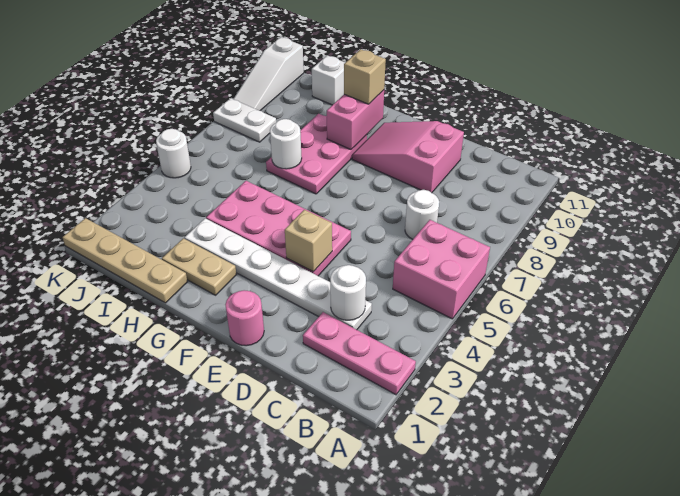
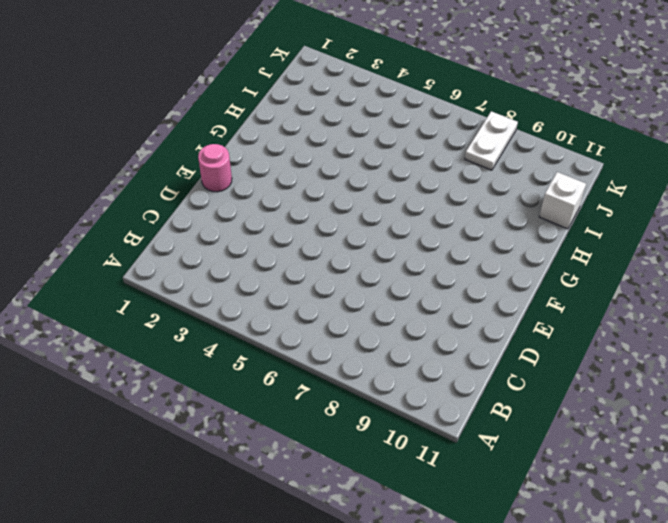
none -> pink plate A2:C2 level 1
none -> pink brick A5:B6 level 1
none -> white plate C3:H3 level 1

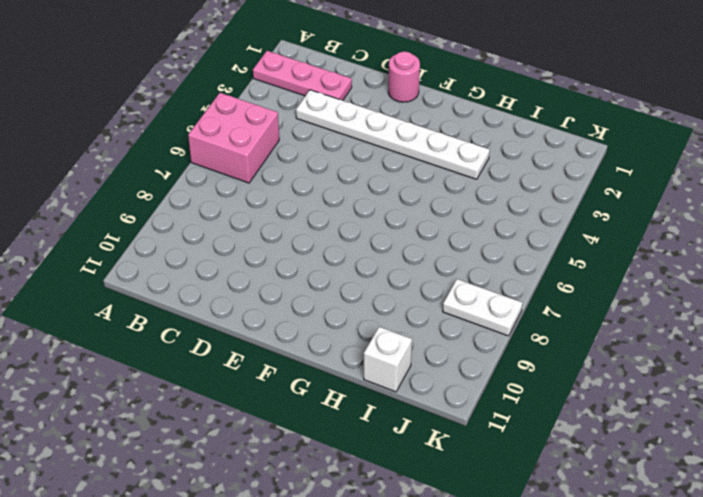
none -> white round brick C7 level 1
none -> pink slope D9:F10 level 1 top D
none -> pink plate E4:H5 level 1

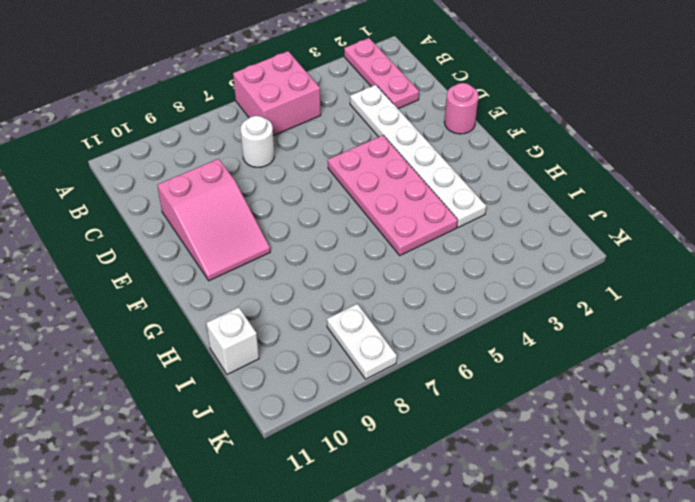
none -> tan plate G2:H2 level 1
none -> pink plate G7:H9 level 1
none -> tan plate H1:K1 level 1

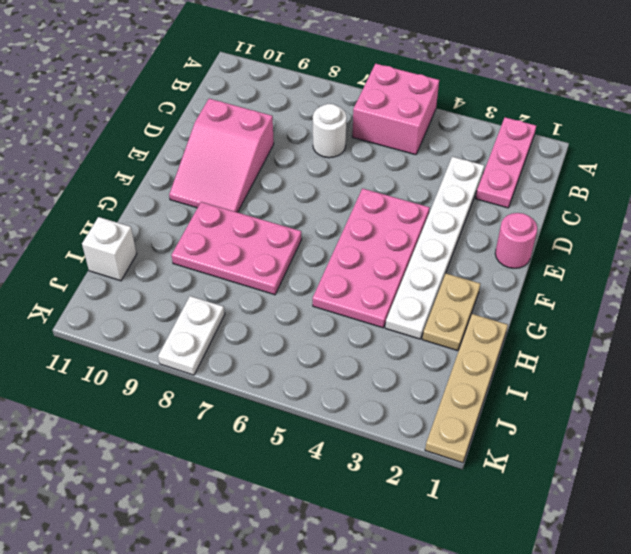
none -> white round brick K5 level 1
none -> white slope K9:K11 level 1 top 11
none -> white round brick C3 level 2

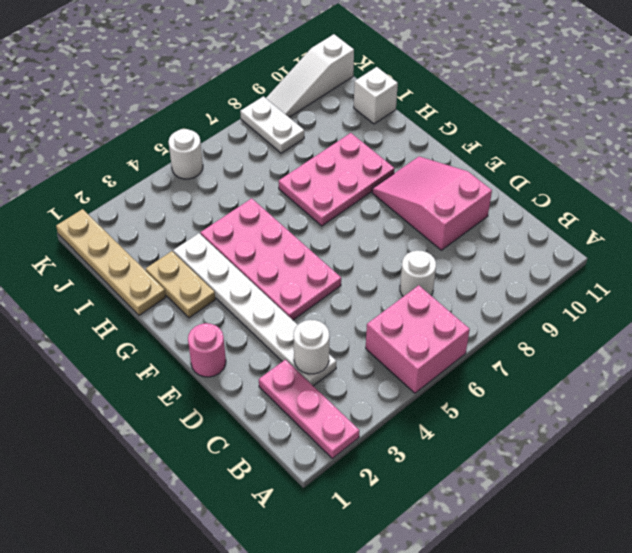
none -> tan brick E4 level 2
none -> pink brick G9:G10 level 2
none -> white round brick H7 level 2

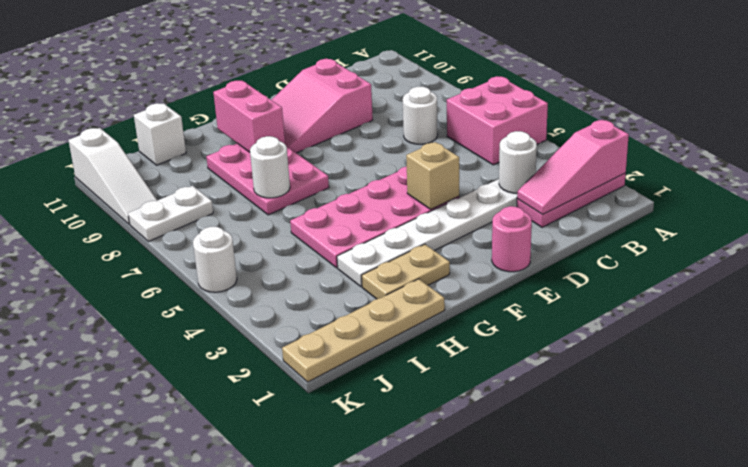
pink slope A2:C2 level 2 top A -> none
none -> tan brick G10 level 3

